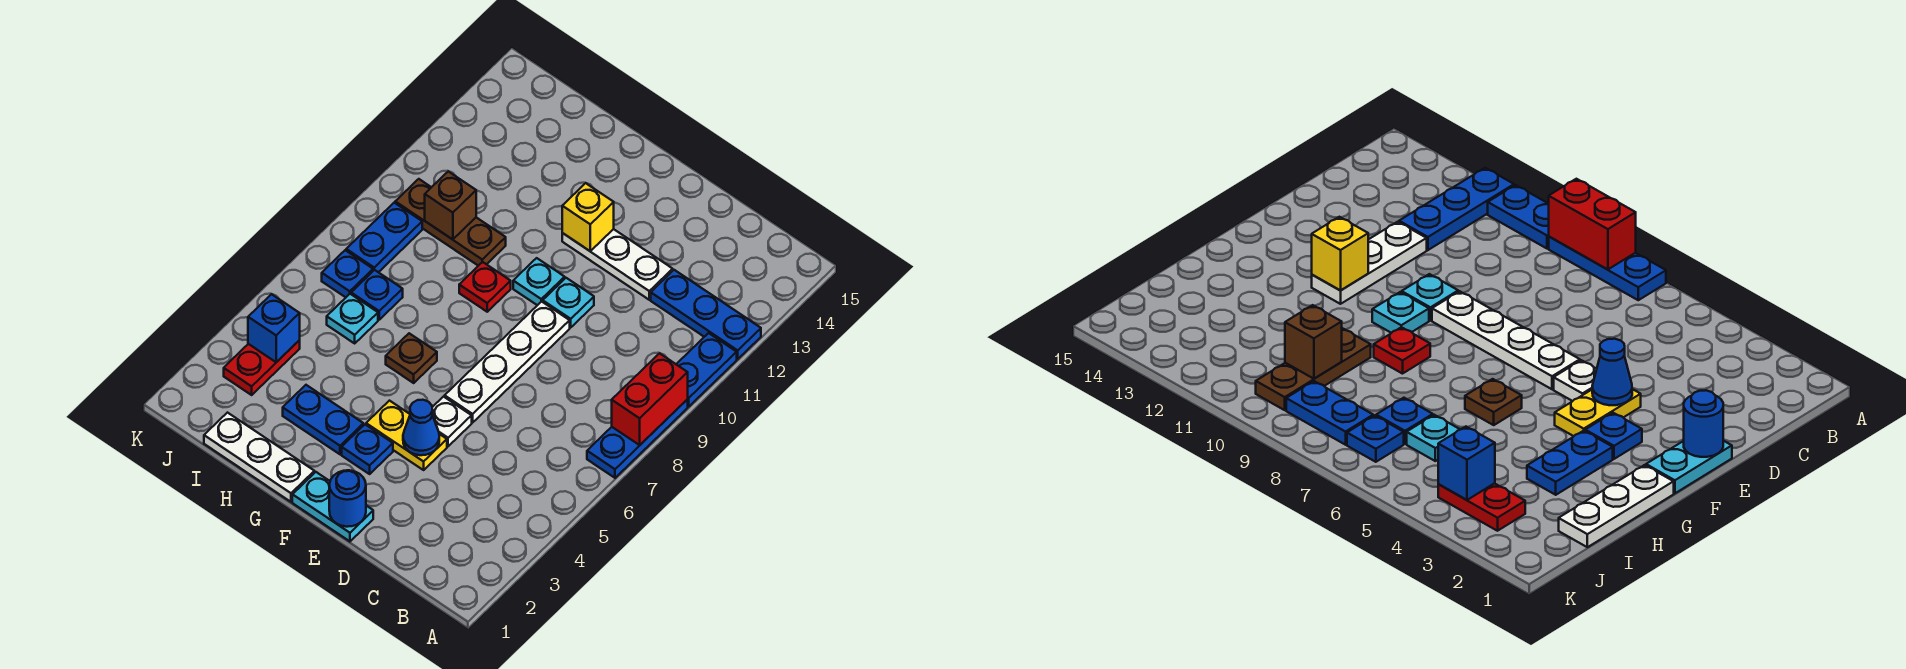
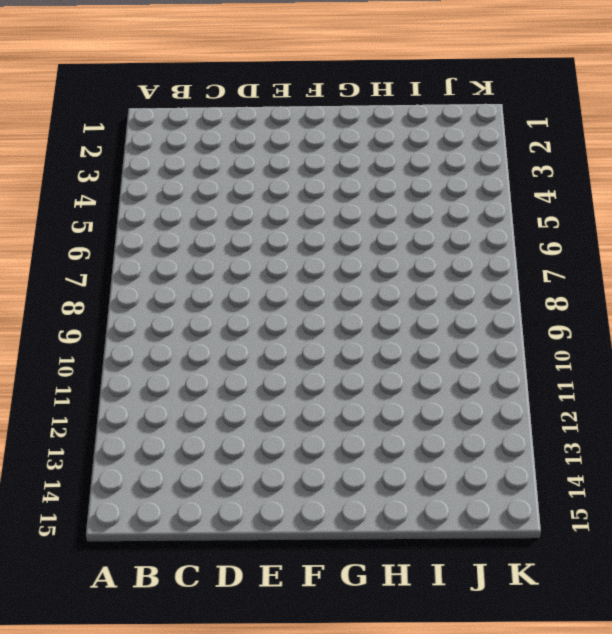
none -> blue plate A7:A9 level 1
none -> blue plate A10:A11 level 1
none -> blue plate A12:C12 level 1

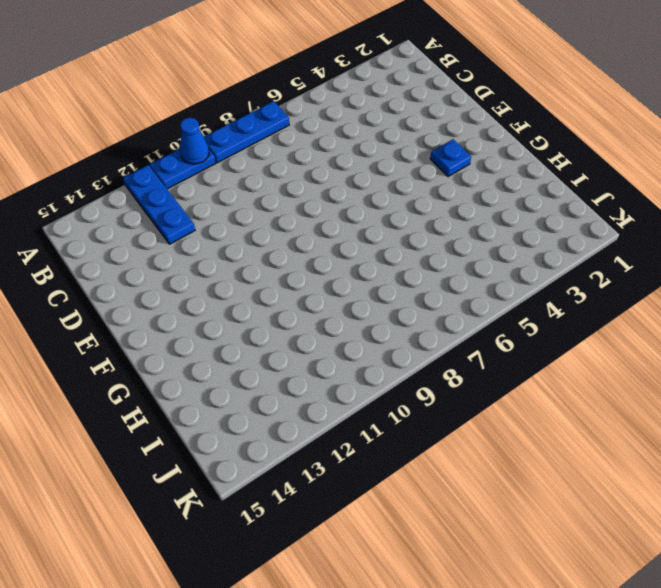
blue cone A10 level 2 -> blue cone E4 level 2
none -> white plate D12:F12 level 1
none -> cyan plate E1:F1 level 1
none -> yellow plate E4:F4 level 1

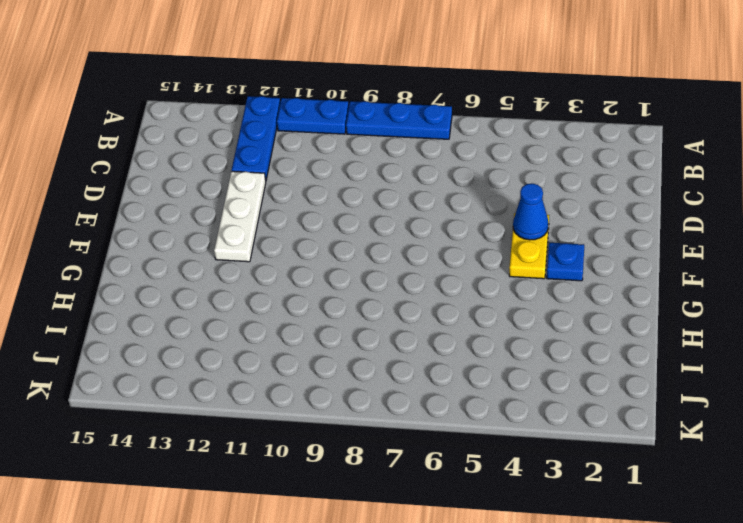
none -> cyan plate E1:F1 level 1
none -> white plate E5 level 1
none -> white plate E6:E9 level 1

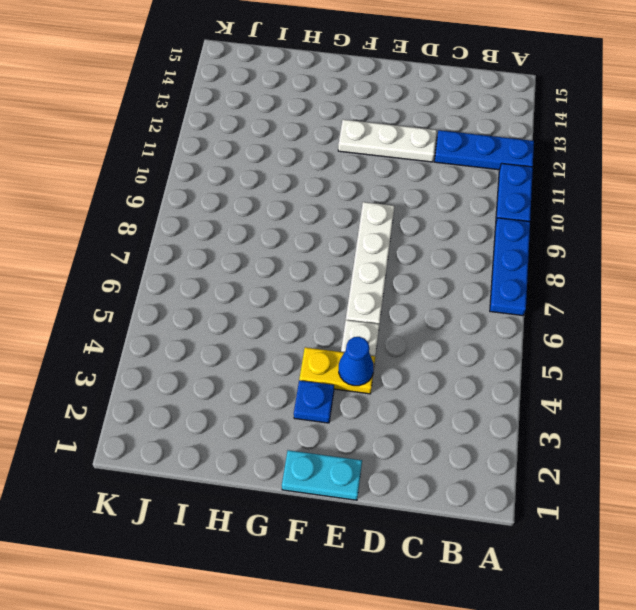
none -> cyan plate E10 level 1
none -> cyan plate F10 level 1
none -> white plate G1:I1 level 1

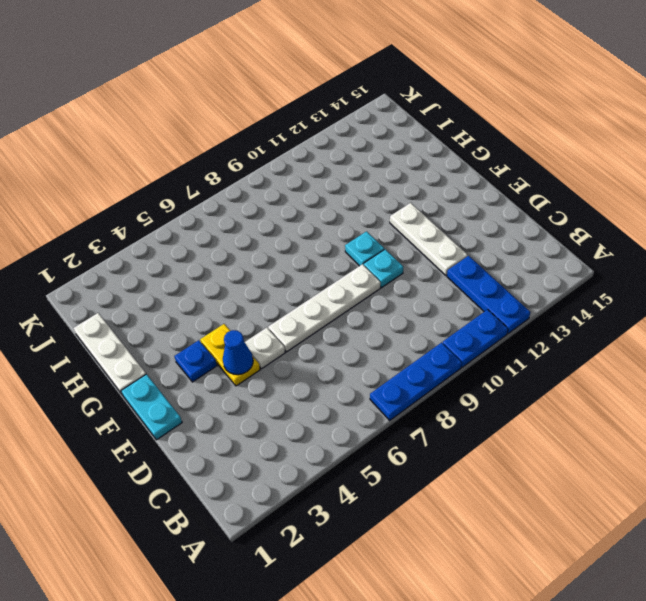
none -> blue plate G3:H3 level 1
none -> brown plate G6 level 1
none -> red plate G9 level 1

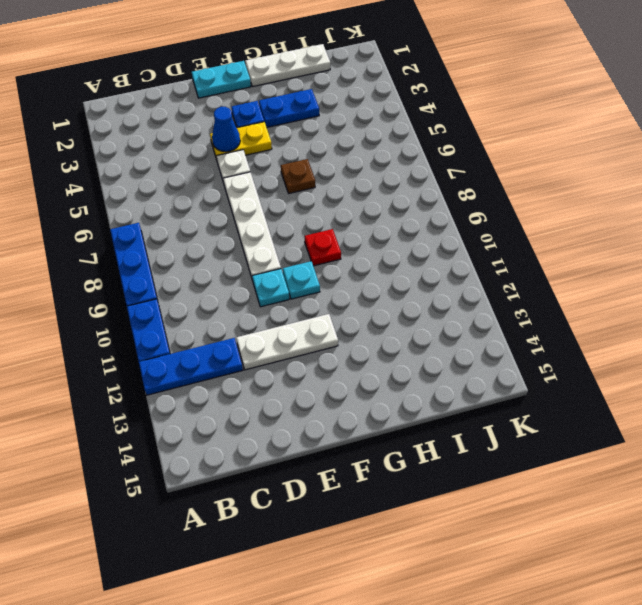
none -> brown plate H10:J10 level 1
none -> cyan plate I6 level 1
none -> blue plate I7 level 1

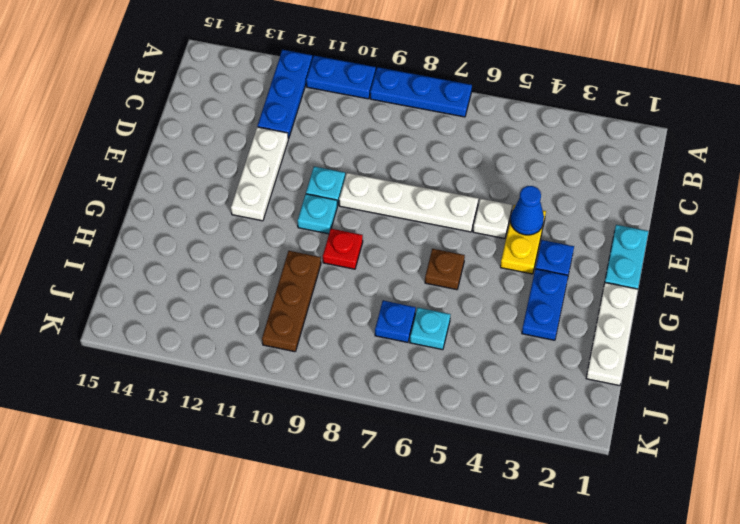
none -> red plate J3:J4 level 1
none -> blue plate J7 level 1
none -> blue plate J8:J9 level 1

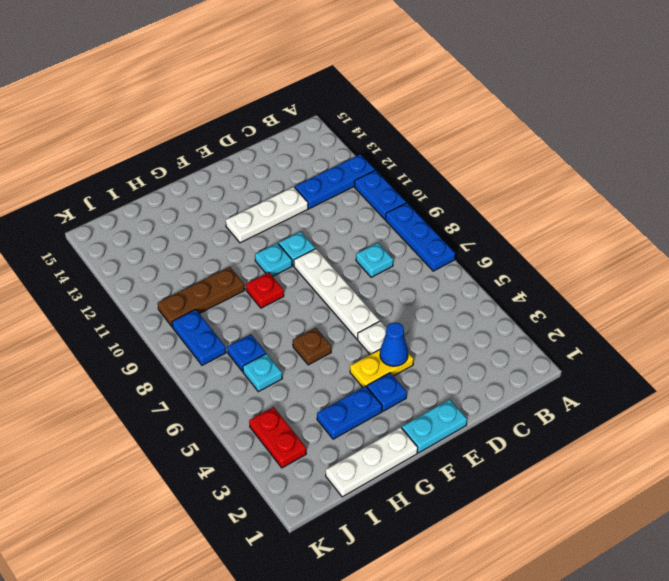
cyan plate C8 level 1 -> none
none -> blue plate J7 level 1
none -> red brick A8:A9 level 2
none -> blue round brick E1 level 2

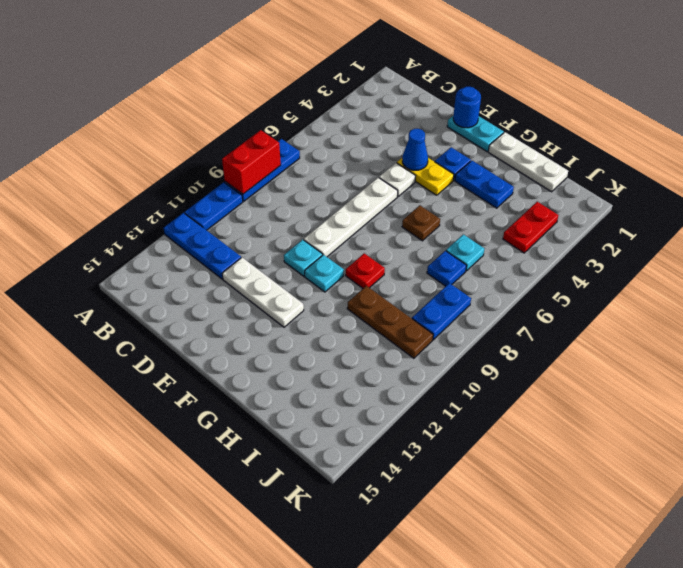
none -> blue plate J7 level 1
none -> yellow brick F12 level 2
none -> brown brick I10 level 2

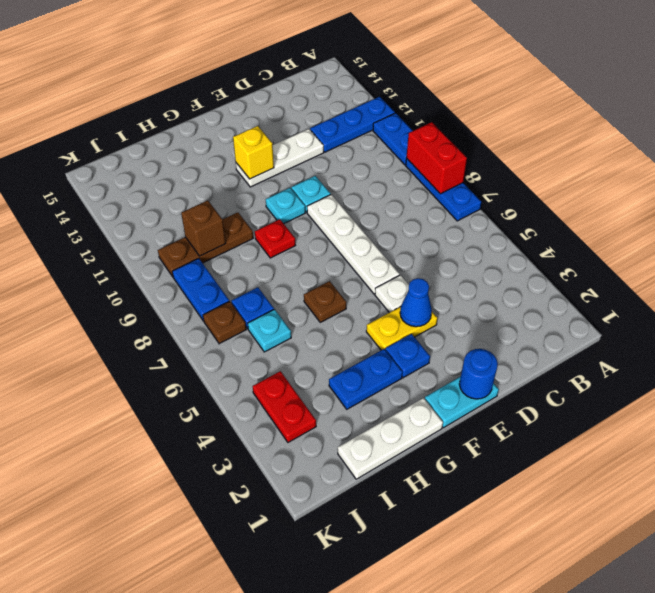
brown plate J7 level 1 -> blue plate J7 level 1
none -> blue brick J4 level 2

